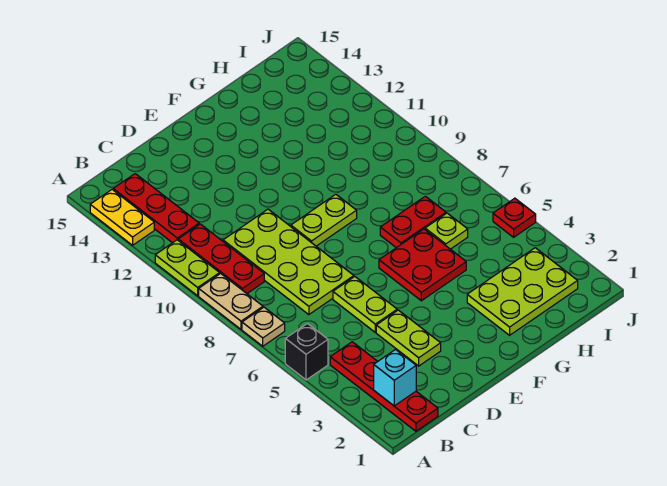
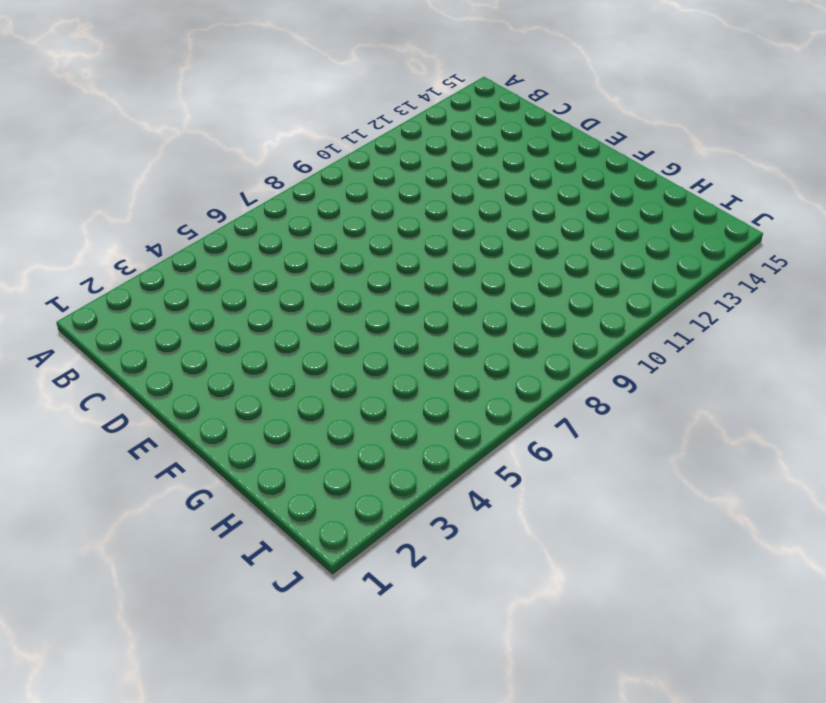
none -> black brick A5 level 1
none -> tan plate A7 level 1
none -> tan plate A8:A9 level 1

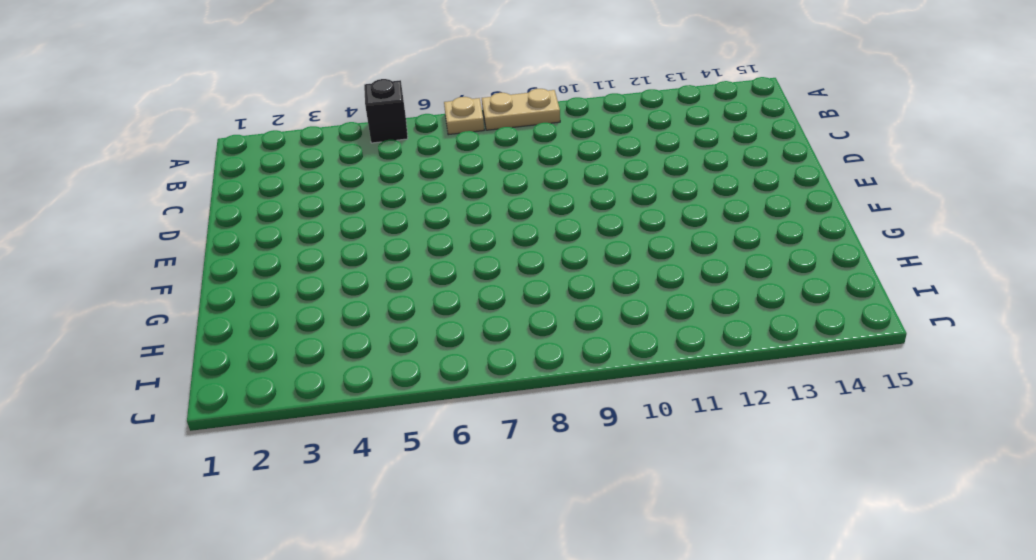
none -> lime plate A10:A11 level 1
none -> yellow plate A13:A14 level 1
none -> red plate B1:B4 level 1

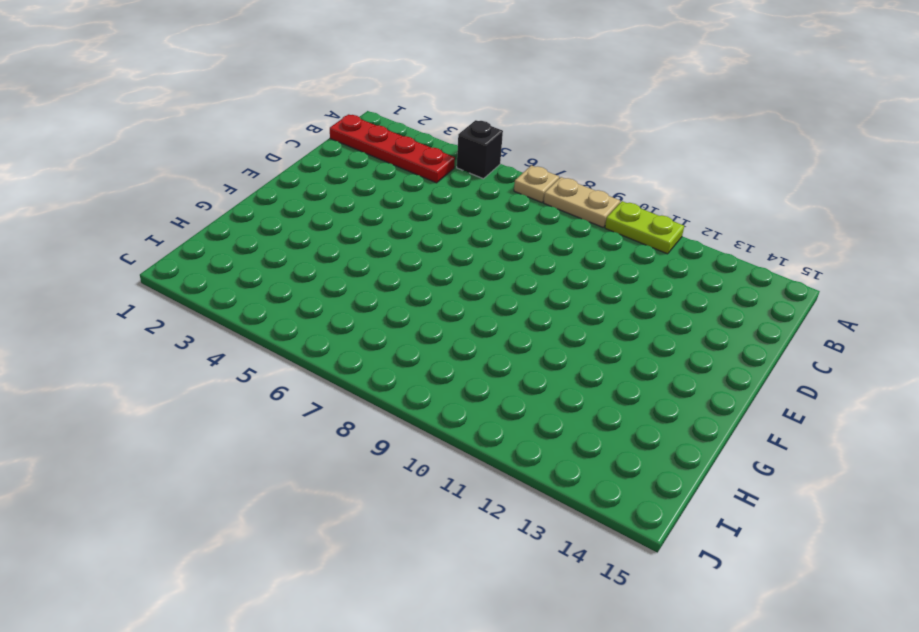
none -> yellow plate A13:A14 level 1
none -> red plate B9:B11 level 1
none -> red plate B12:B14 level 1

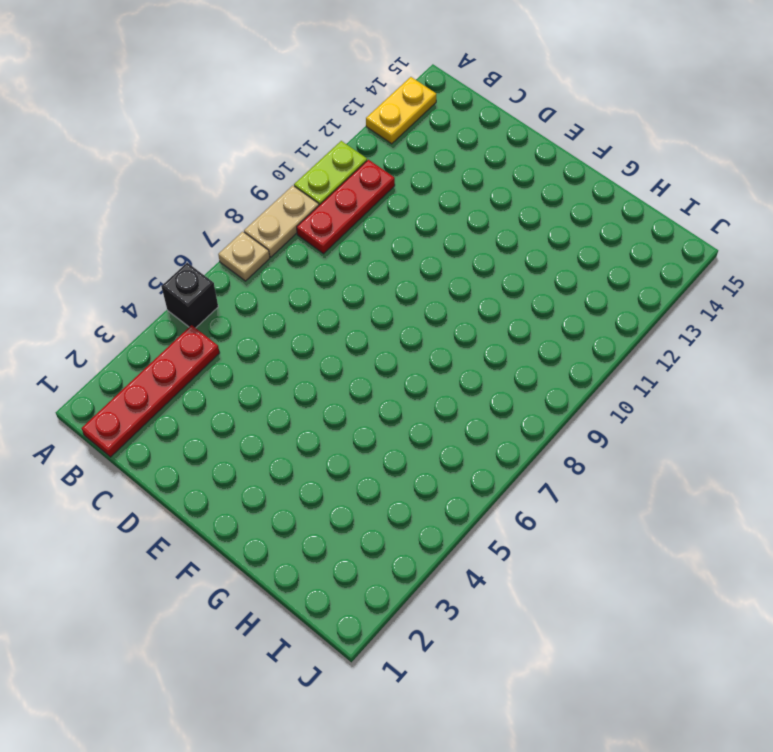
none -> red plate B12:B14 level 1
none -> lime plate C7:D10 level 1
none -> lime plate D3:D4 level 1

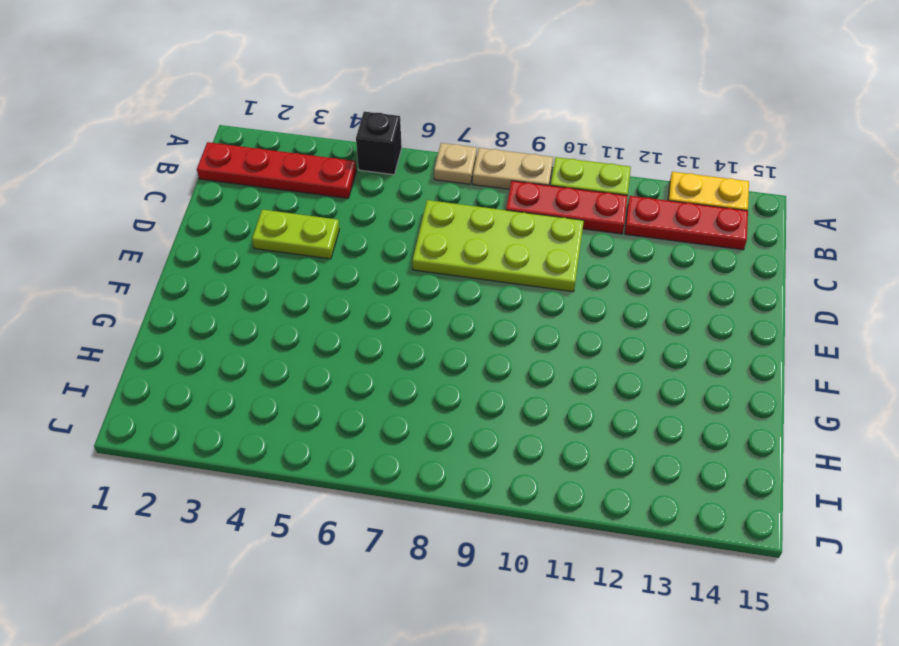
none -> lime plate D5:D6 level 1
none -> lime plate E9:F9 level 1
none -> red plate F5:G6 level 1

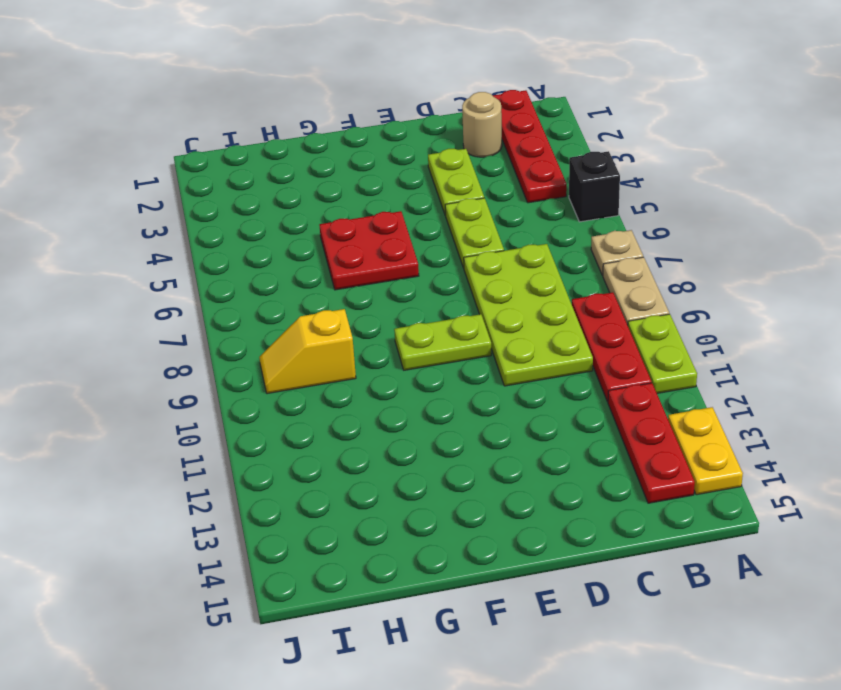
tan round brick C2 level 1 -> none
yellow slope H9:I9 level 1 top H -> none
none -> lime plate G2:I3 level 1
none -> red plate G7:H7 level 1
none -> lime plate H6 level 1

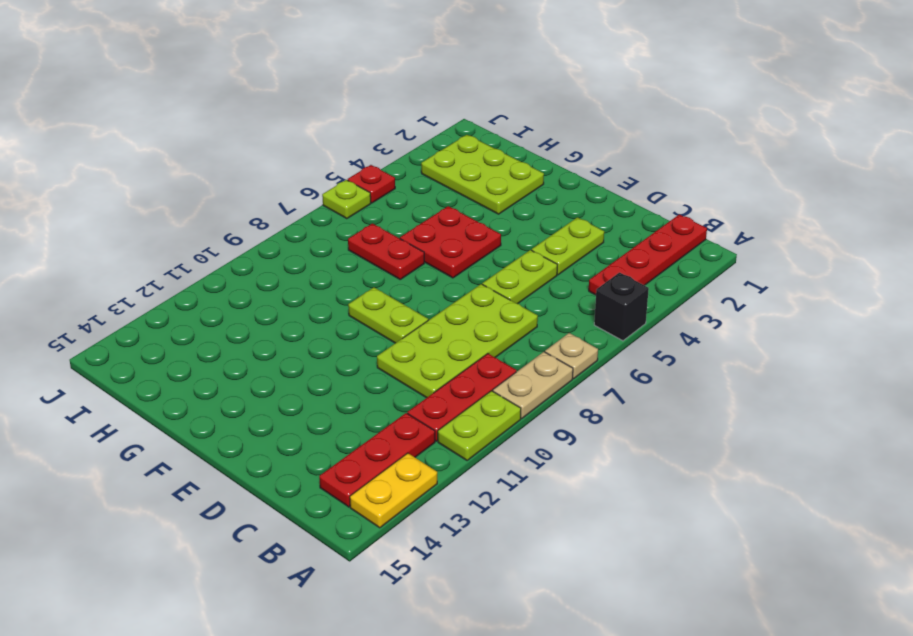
lime plate J6 level 1 -> lime plate H6 level 1
none -> cyan brick B2 level 2

